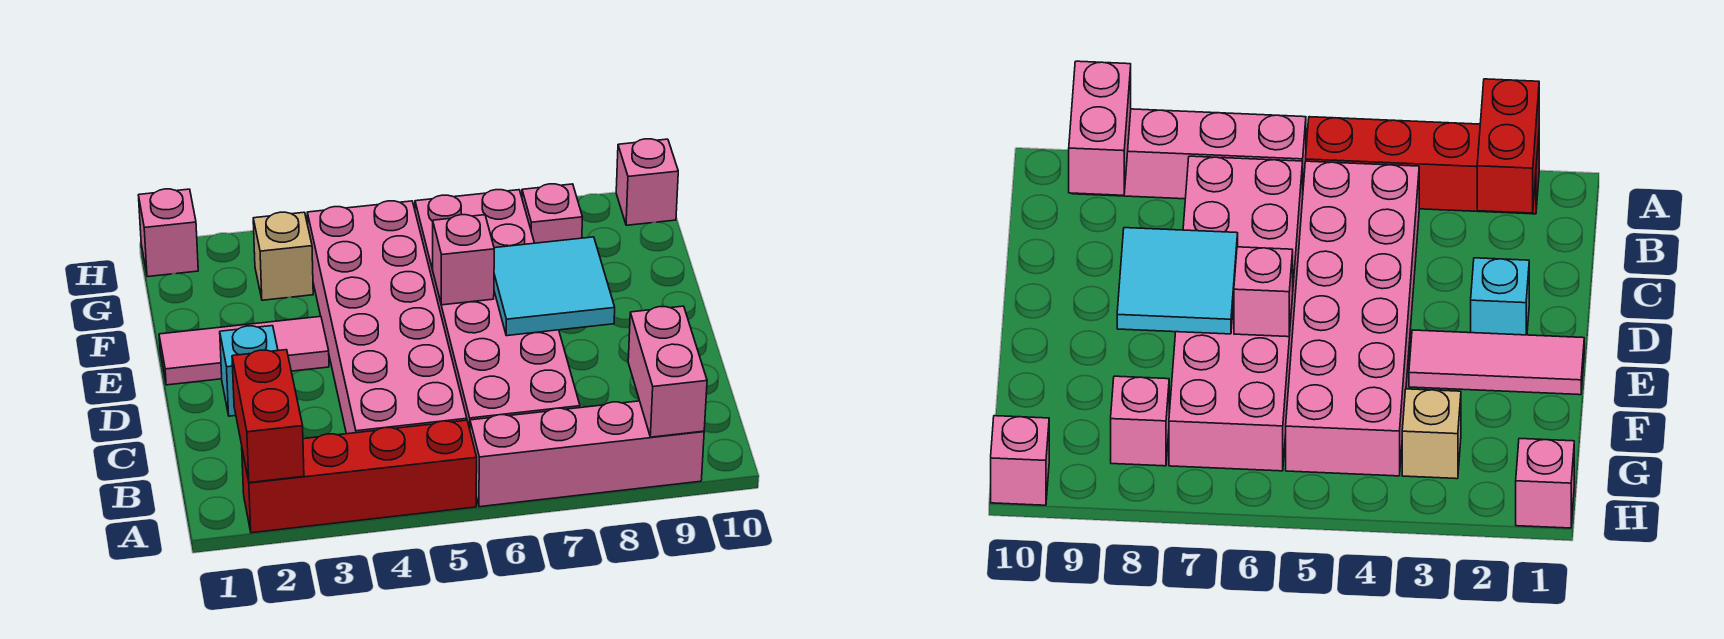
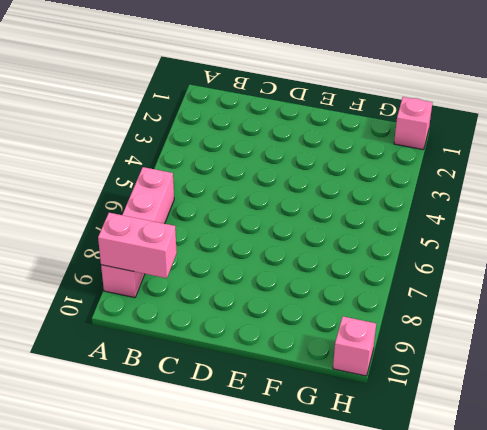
none -> red brick A2:A5 level 1
none -> pink brick B4:G5 level 1
none -> pink brick B6:G7 level 1

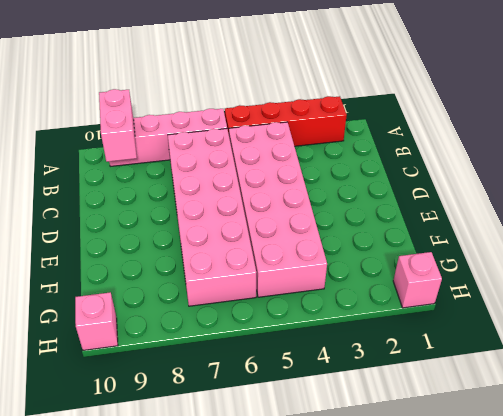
none -> cyan brick D2 level 1
none -> pink tile E1:E3 level 1
none -> tan brick G3 level 1

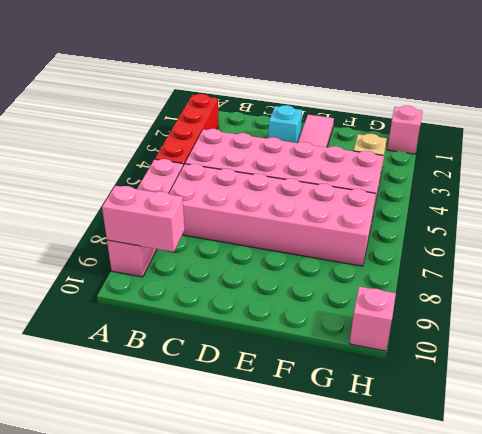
none -> pink brick G8 level 1
none -> red brick A2:B2 level 2
none -> cyan tile D7:E8 level 2

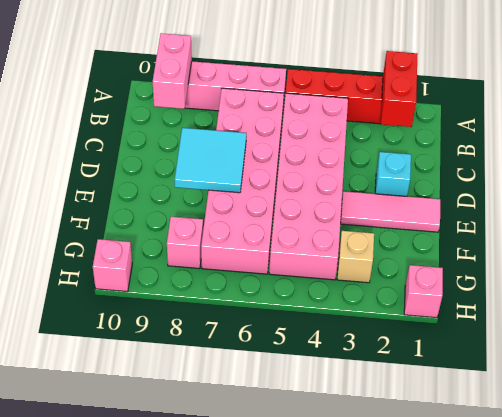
none -> pink brick E6 level 2

